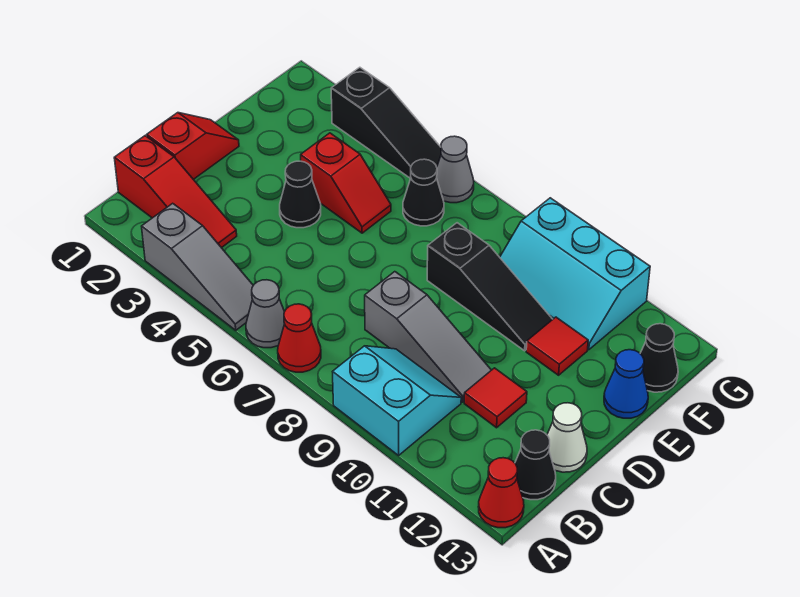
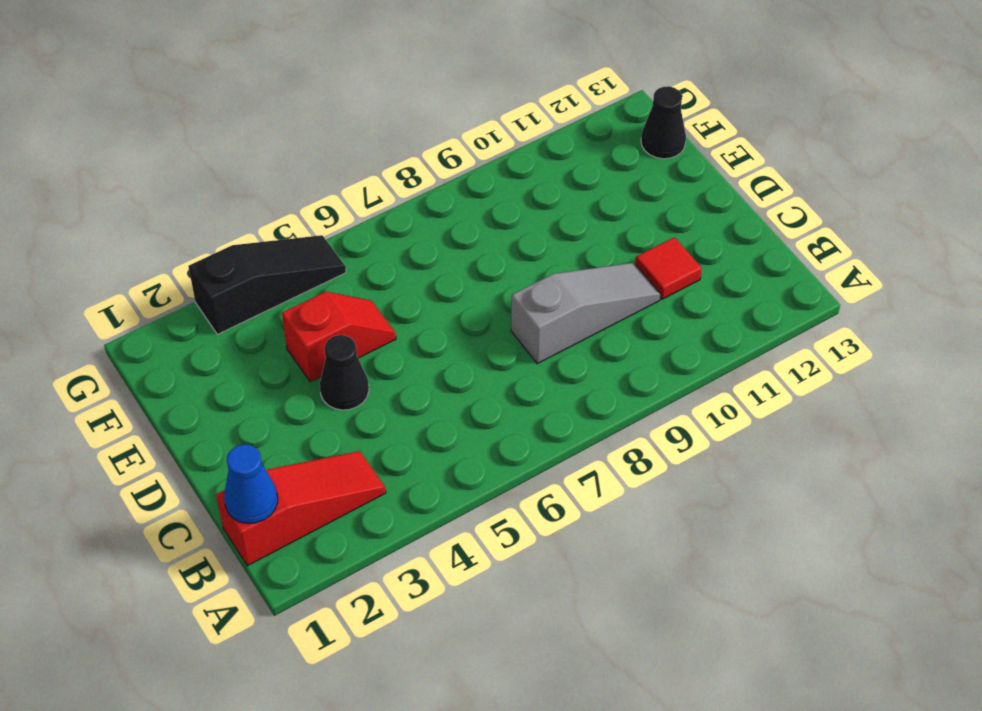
blue cone B1 level 2 -> blue cone E13 level 1
none -> grey slope A3:A5 level 1 top 3
none -> grey cone A6 level 1
none -> red cone A7 level 1

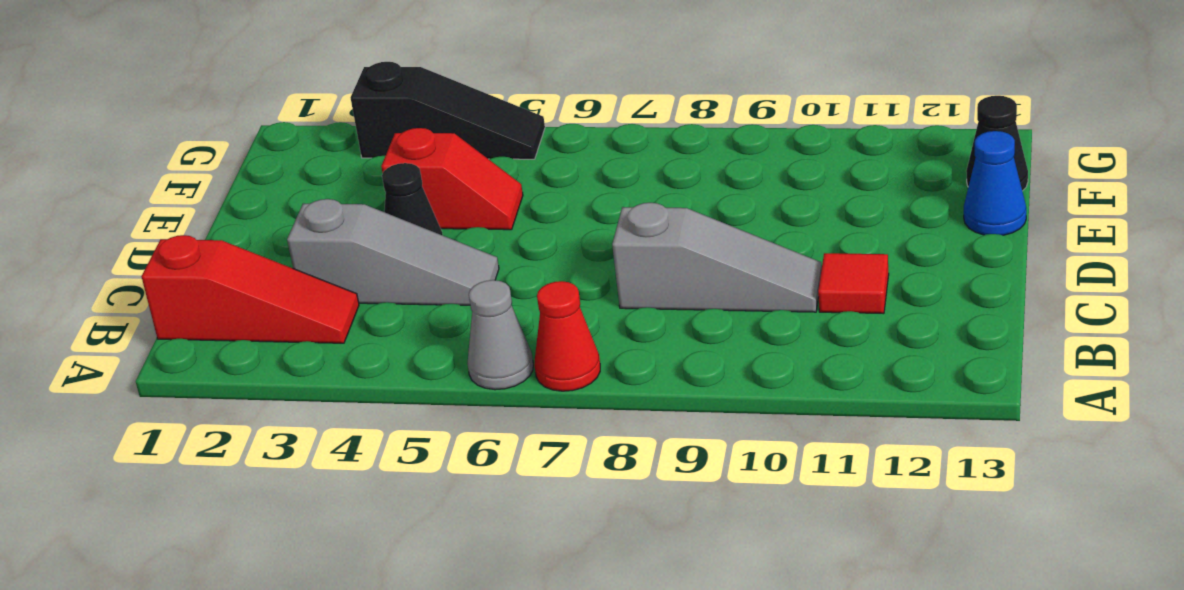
grey slope C3:C5 level 1 top 3 -> grey slope A3:A5 level 1 top 3
none -> cyan slope A9:B10 level 1 top A
none -> red cone A13 level 1
none -> black cone B13 level 1

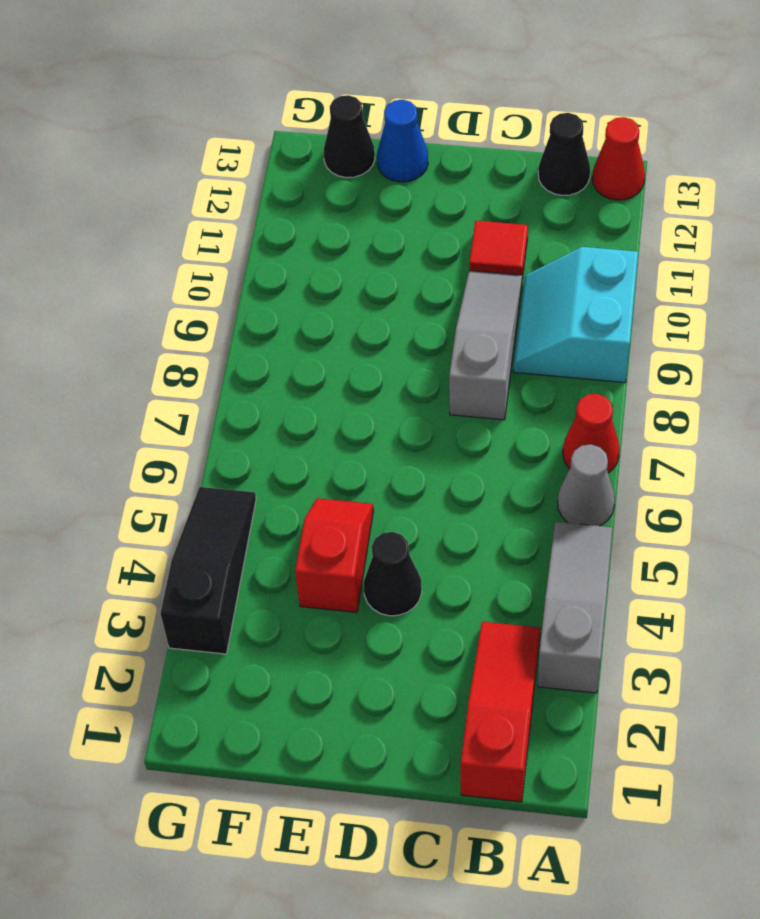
none -> red slope C1:D1 level 1 top C
none -> white cone C13 level 1
none -> black slope E8:E10 level 1 top 8

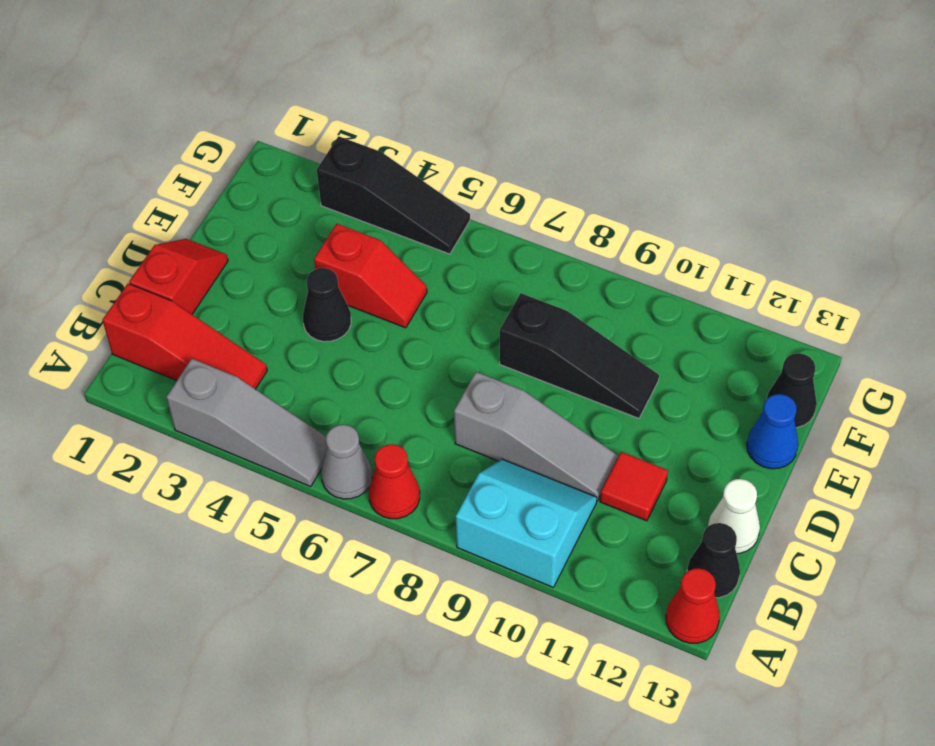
none -> red tile E11 level 1
none -> black cone F6 level 1
none -> cyan slope F9:G11 level 1 top G

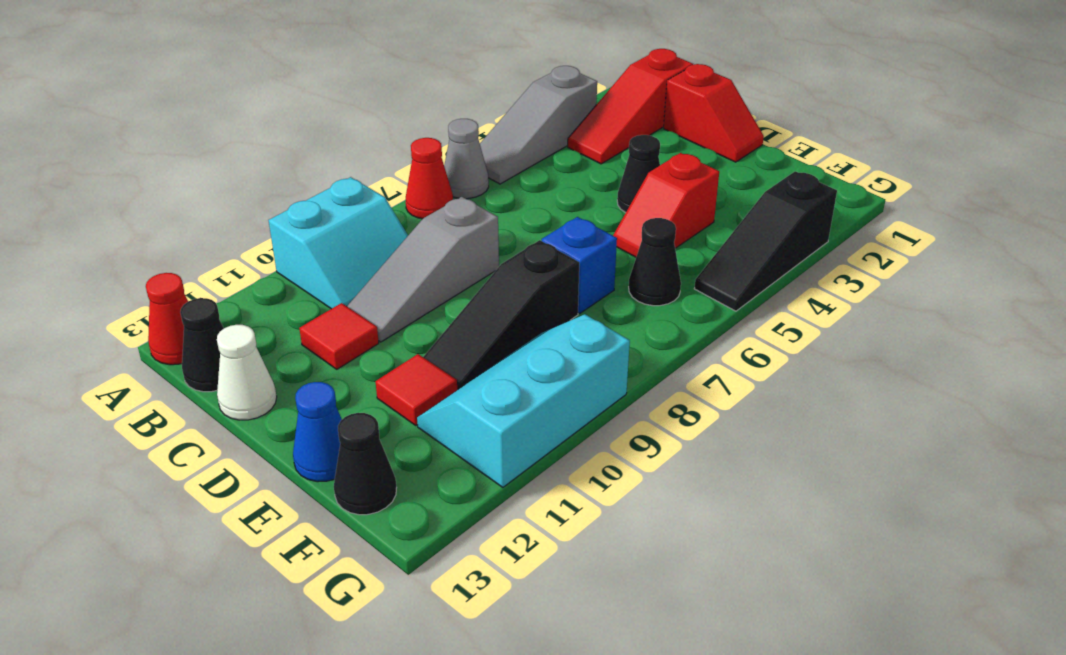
blue brick E7 level 1 -> none
none -> grey cone G6 level 1

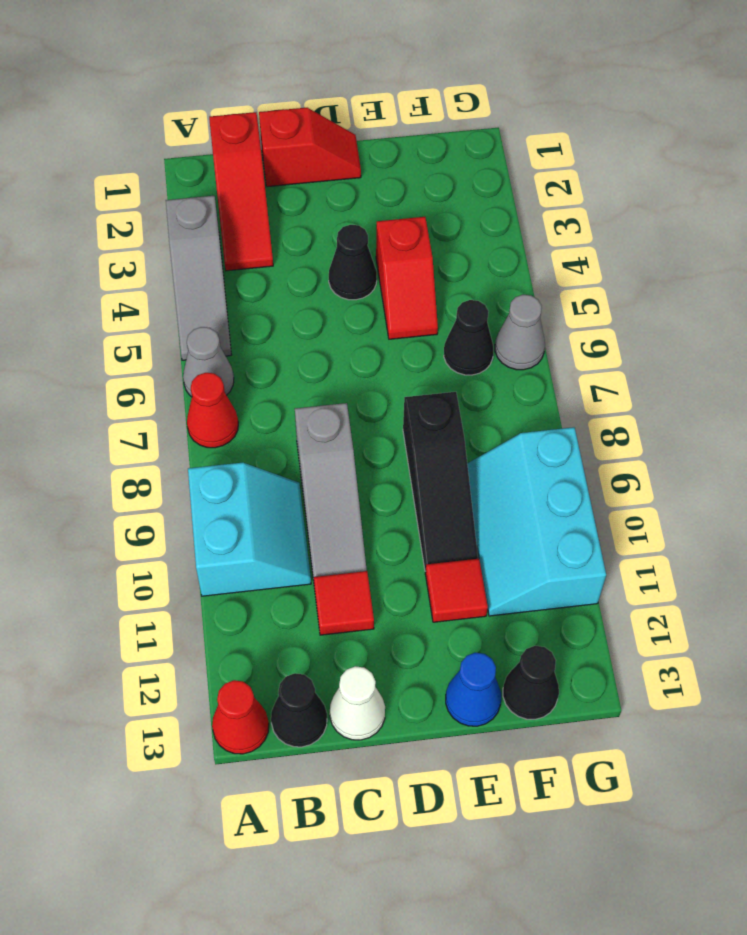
none -> black slope G3:G5 level 1 top 3

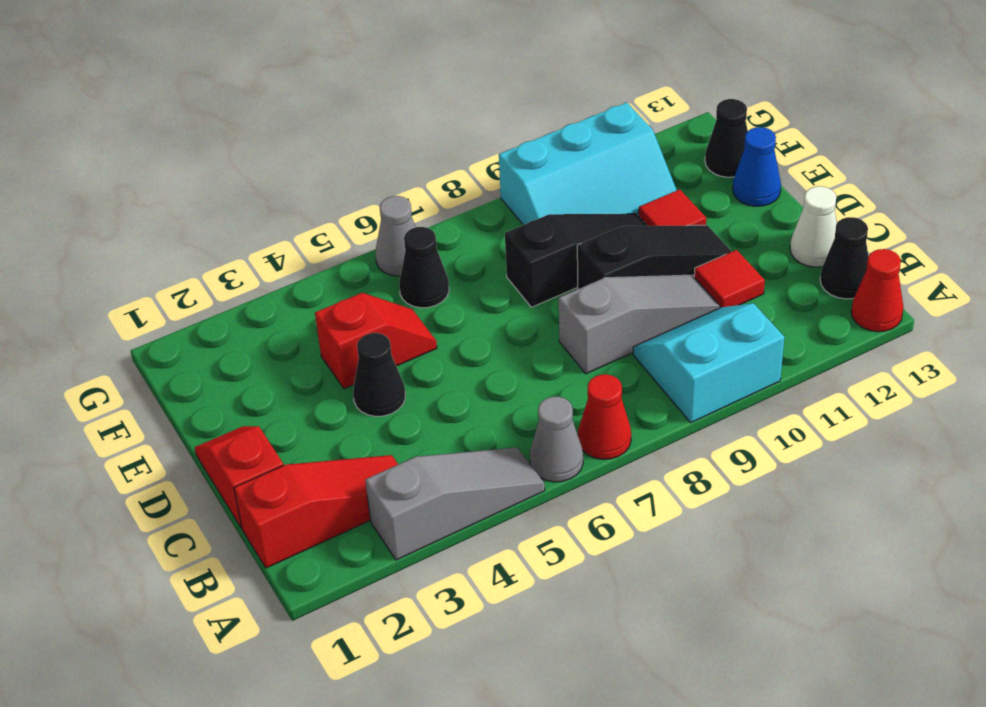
black slope D9:D11 level 1 top 9 -> black slope G3:G5 level 1 top 3

